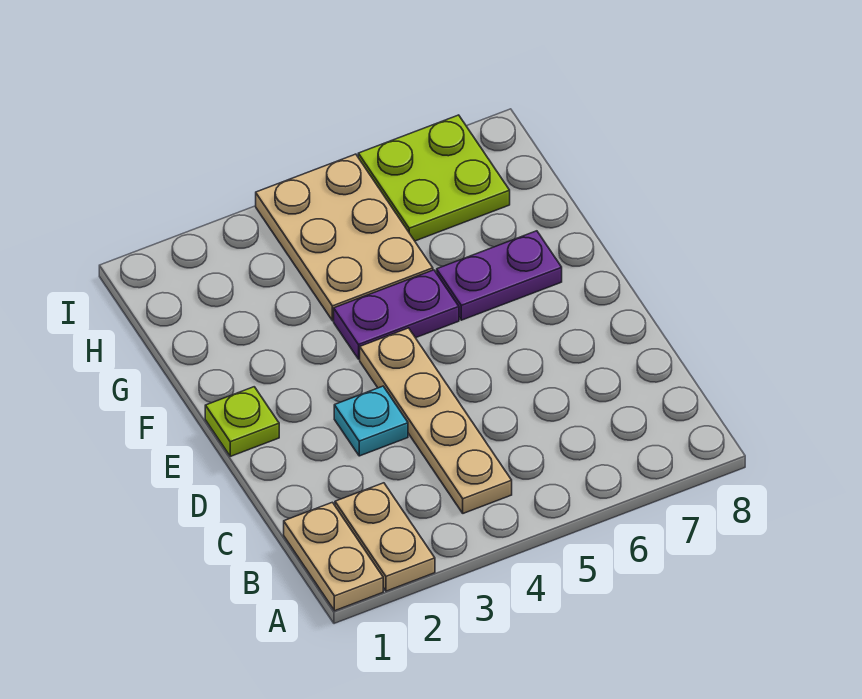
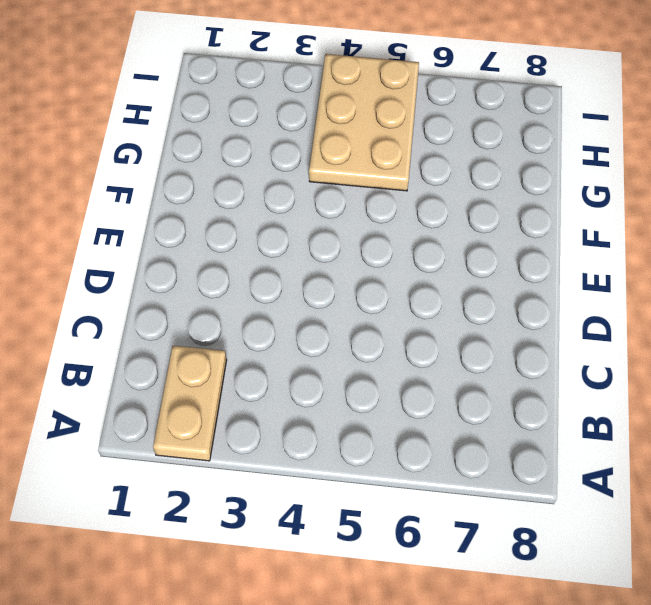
none -> tan plate A1:B1 level 1
none -> tan plate B4:E4 level 1

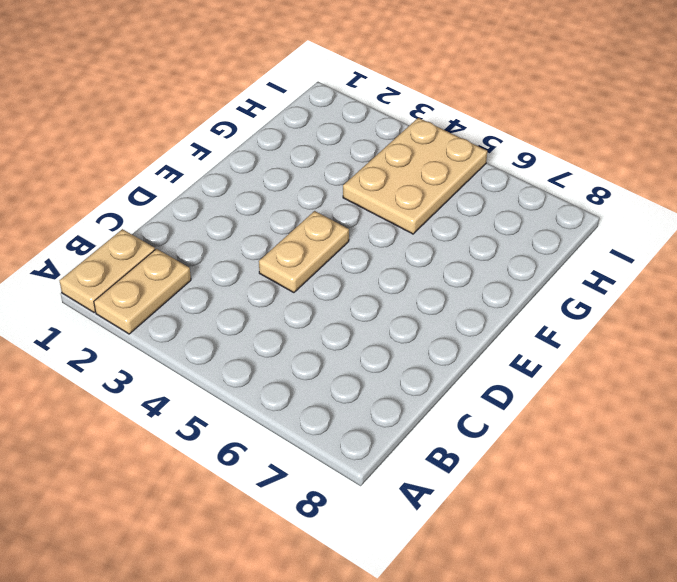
tan plate D4:E4 level 1 -> tan plate B4:E4 level 1
none -> cyan plate D3 level 1
none -> lime plate E1 level 1

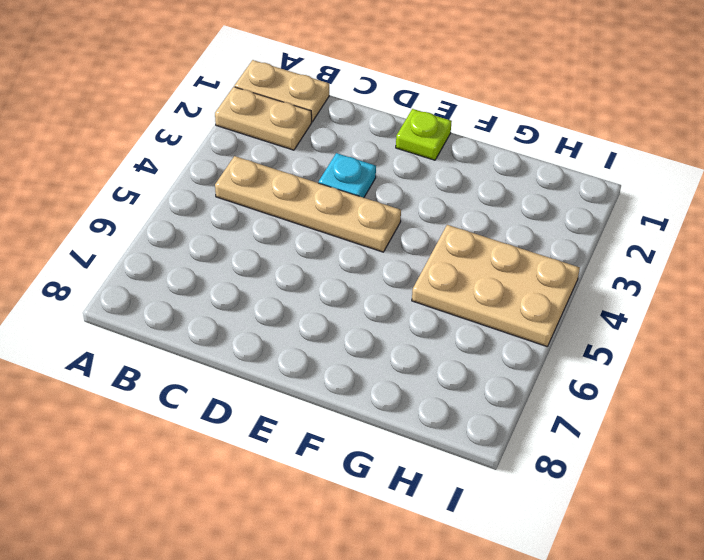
none -> purple plate F4:F5 level 1
none -> purple plate F6:F7 level 1

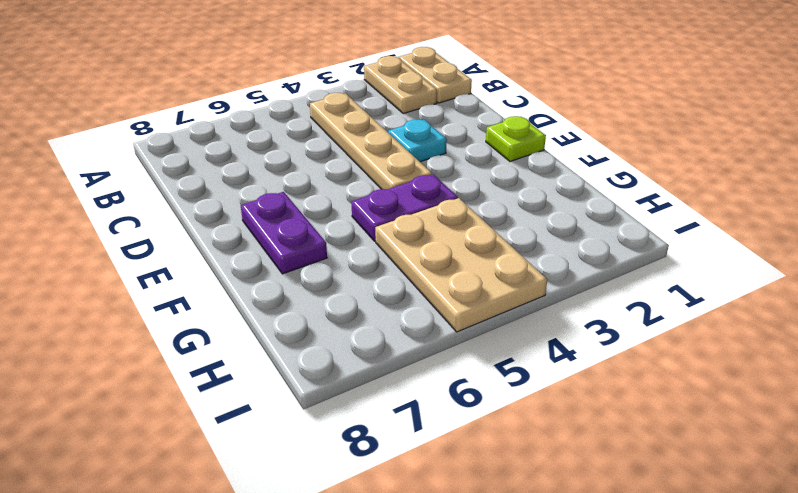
purple plate E7:F7 level 1 -> purple plate F6:F7 level 1
none -> lime plate H6:I7 level 1

